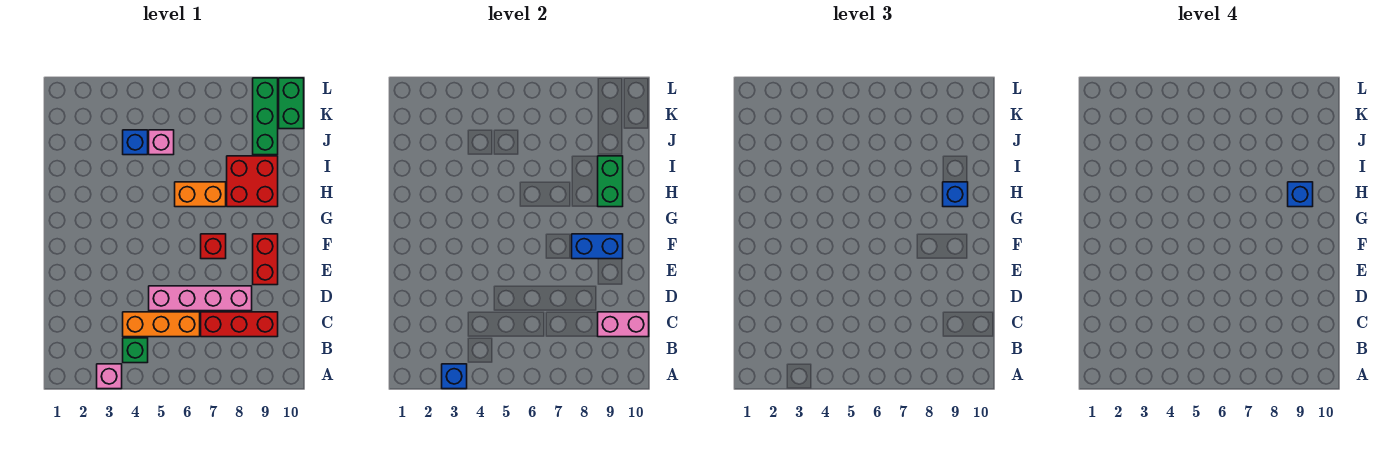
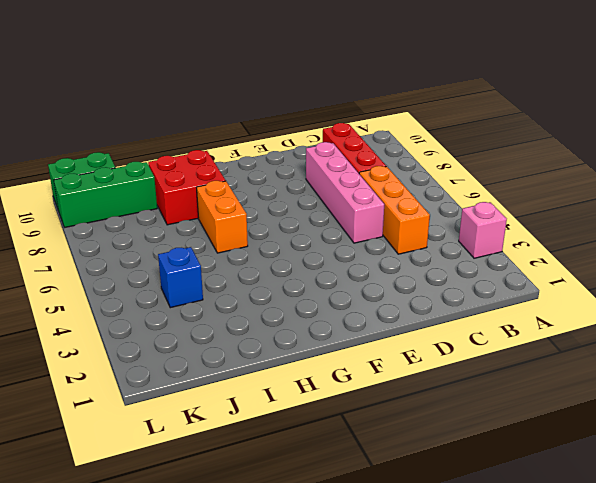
none -> green brick B4 level 1
none -> red brick E9:F9 level 1
none -> red brick F7 level 1

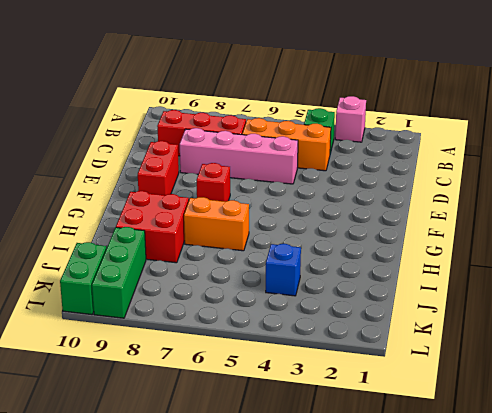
none -> pink brick J5 level 1
none -> blue brick A3 level 2
none -> pink brick C9:C10 level 2

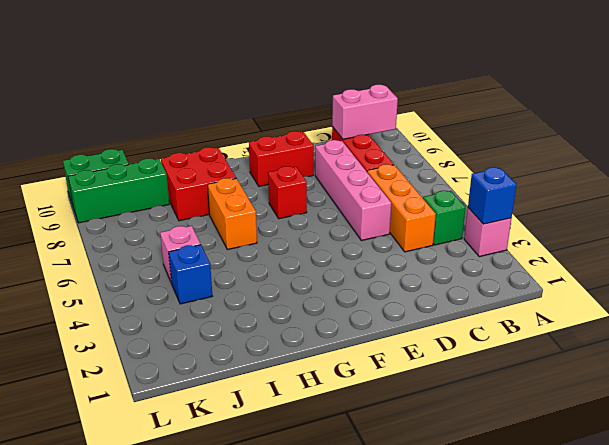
pink brick B9:C9 level 2 -> pink brick C9:C10 level 2
none -> blue brick F8:F9 level 2
none -> green brick H9:I9 level 2
none -> blue brick H9 level 3

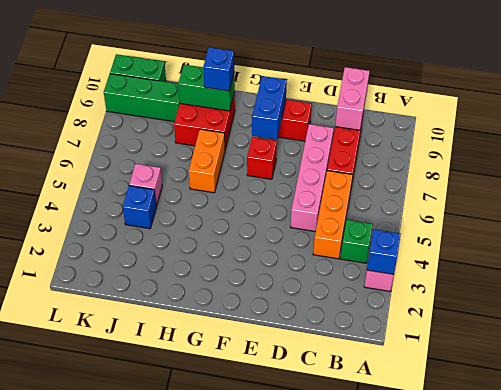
none -> blue brick H9 level 4

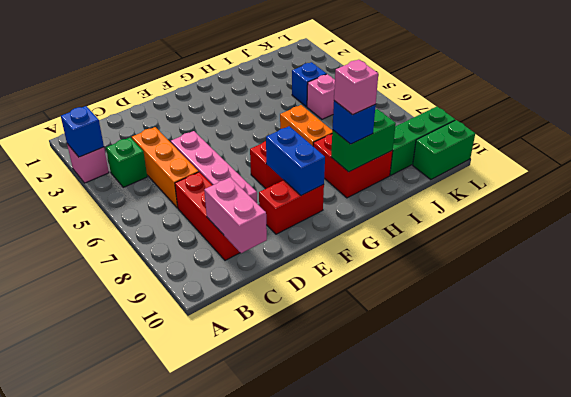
pink brick H9 level 4 -> blue brick H9 level 4

